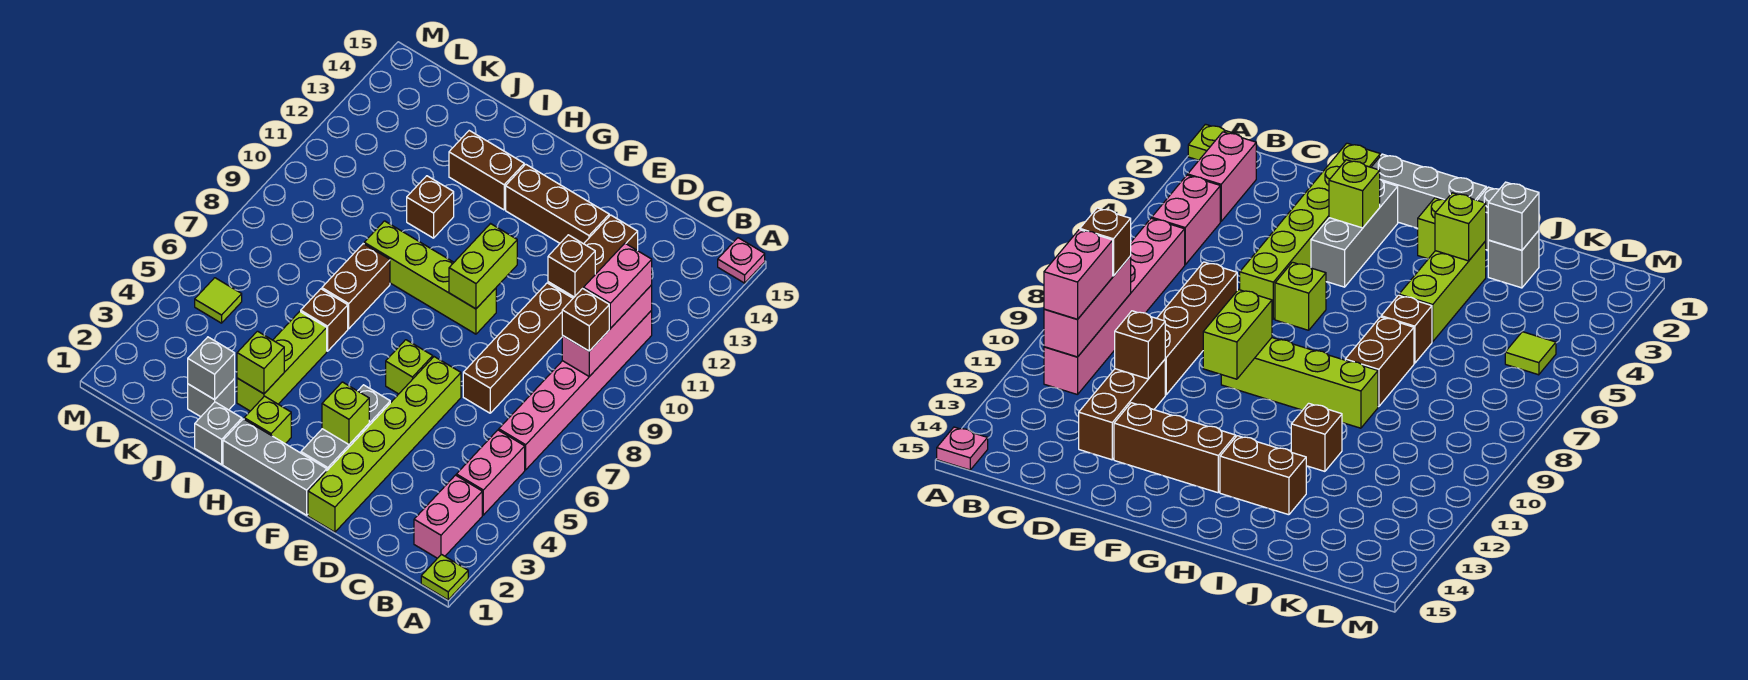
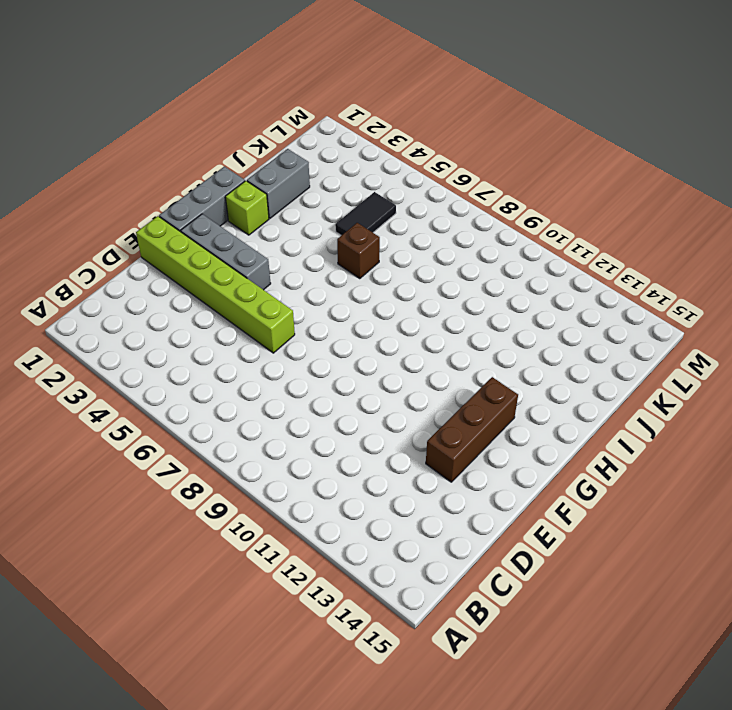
grey brick I2:J2 level 1 -> grey brick J2 level 1
black tile J5:K5 level 1 -> none
none -> lime plate A1 level 1
none -> pink plate A15 level 1
none -> pink brick B2:B3 level 1
none -> pink brick B4:B5 level 1

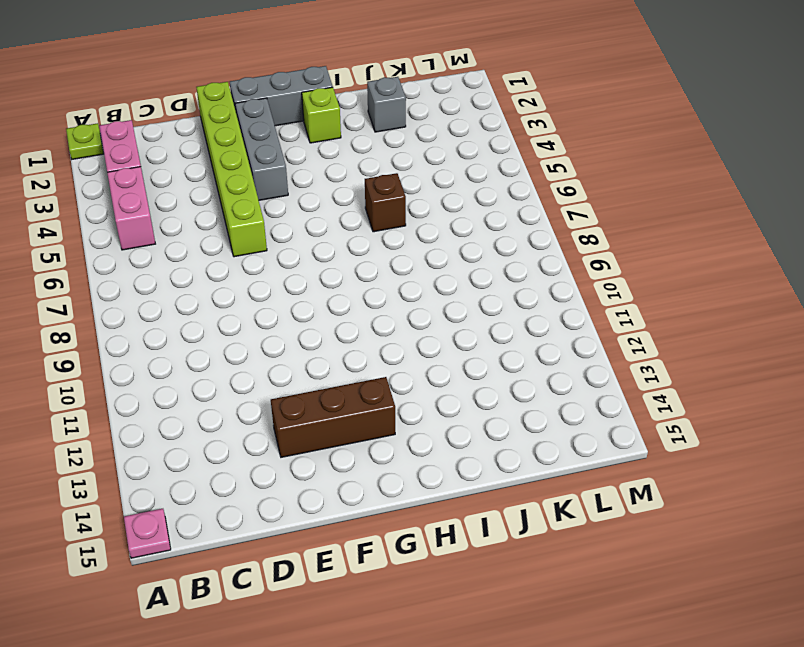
none -> pink brick B6:B11 level 1
none -> brown brick D7:D10 level 1
none -> brown brick D11:D13 level 1
none -> lime brick F6 level 1

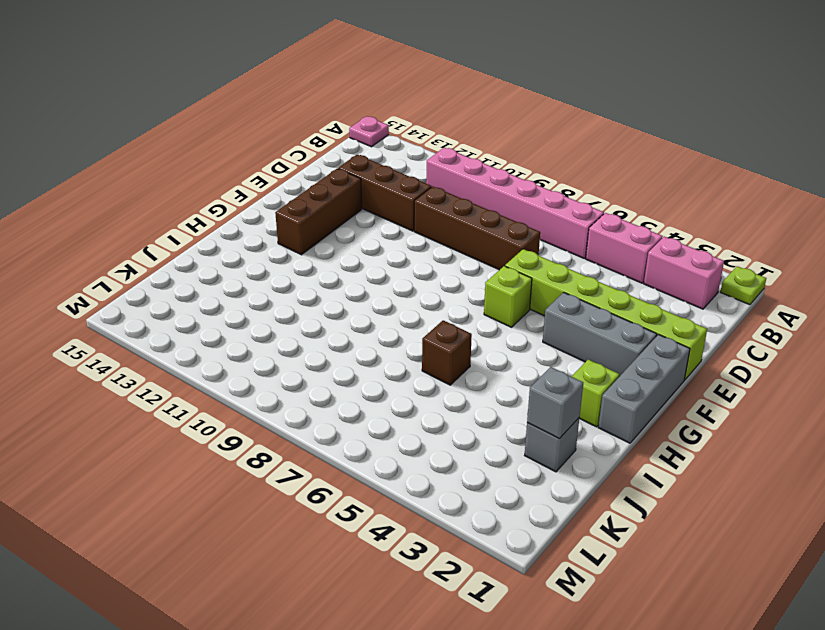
none -> lime brick F9:I9 level 1
none -> brown brick H13:I13 level 1
none -> grey brick I1 level 1
none -> lime brick I3:I5 level 1

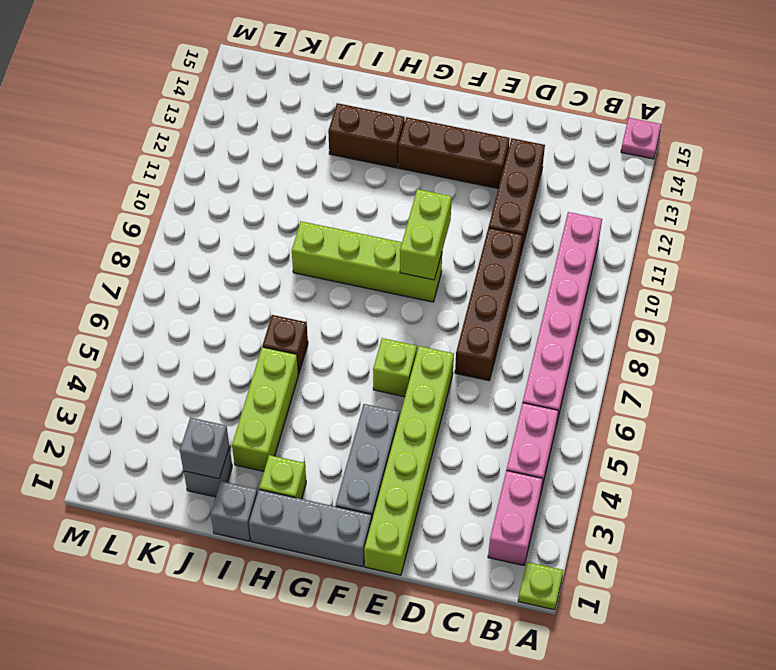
none -> brown brick I7:I8 level 1
none -> brown brick I11 level 1
none -> lime tile L5 level 1
none -> pink brick B9:B11 level 2

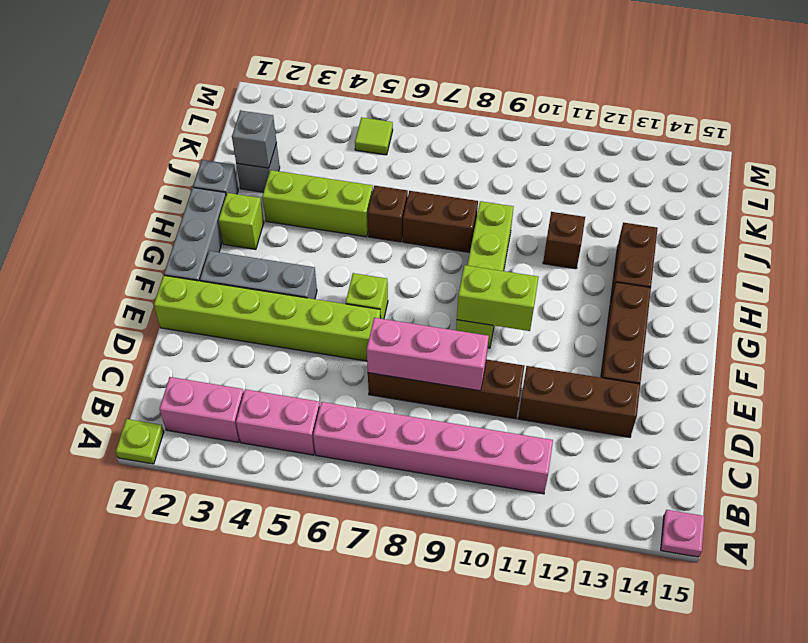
pink brick D7:D9 level 2 -> pink brick B9:B11 level 2
none -> brown brick D11 level 2
none -> lime brick F3 level 2
none -> lime brick I3 level 2
none -> brown brick B9 level 3

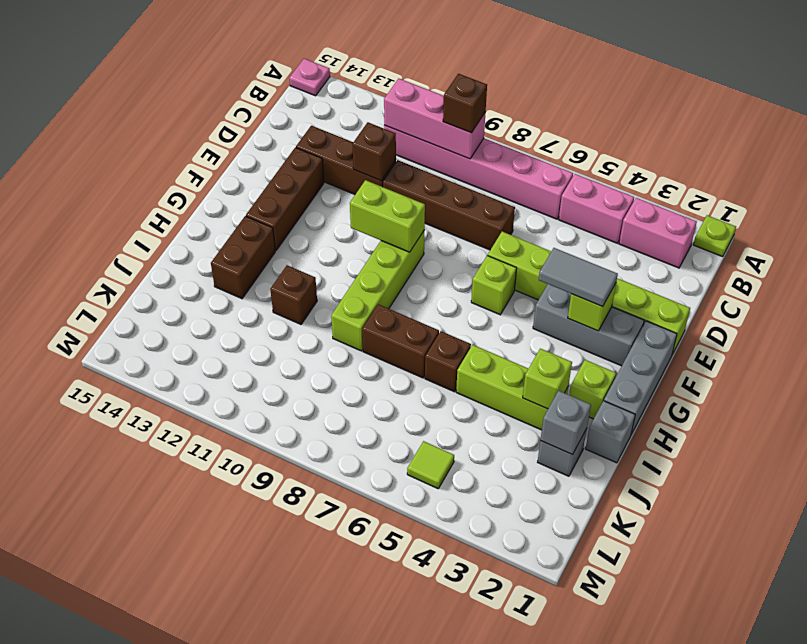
grey tile F3:F4 level 3 -> none
none -> pink brick B10:B11 level 3

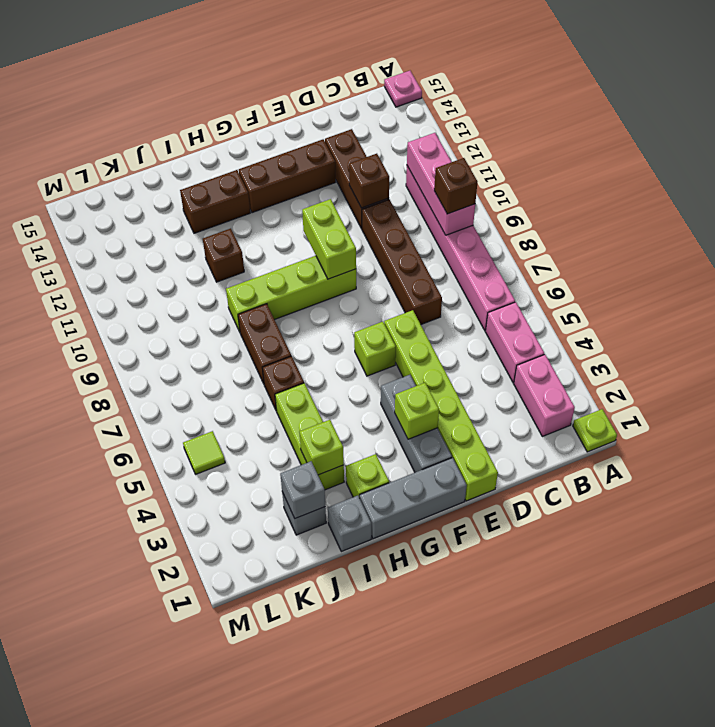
none -> pink brick B10:B11 level 3

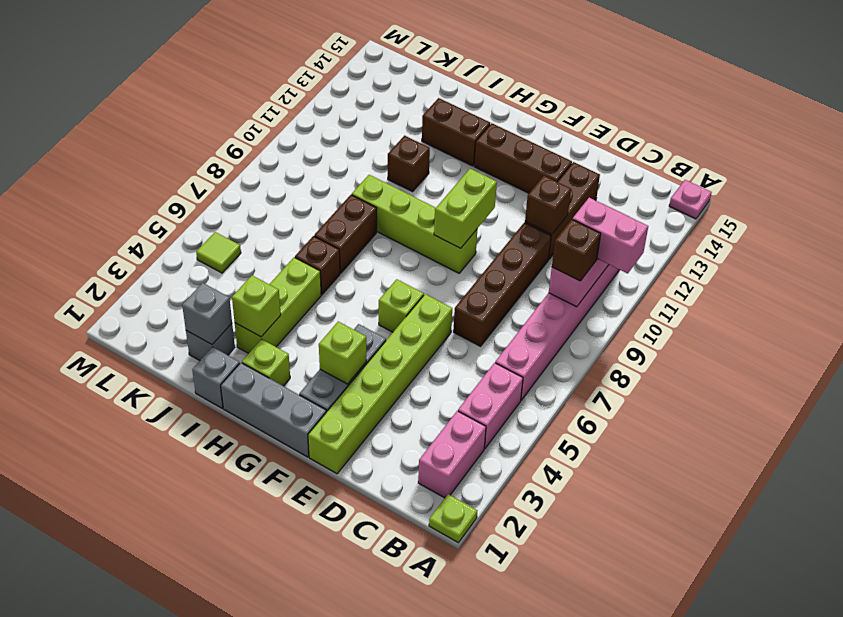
pink brick A10:B10 level 3 -> pink brick B10:B11 level 3

